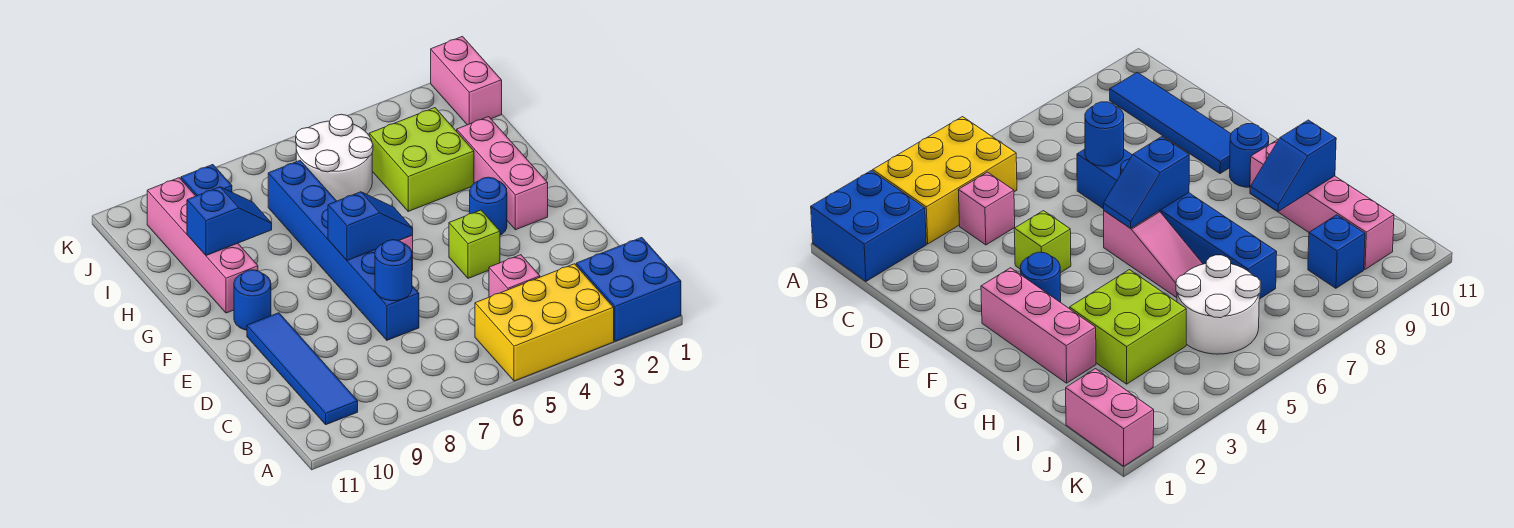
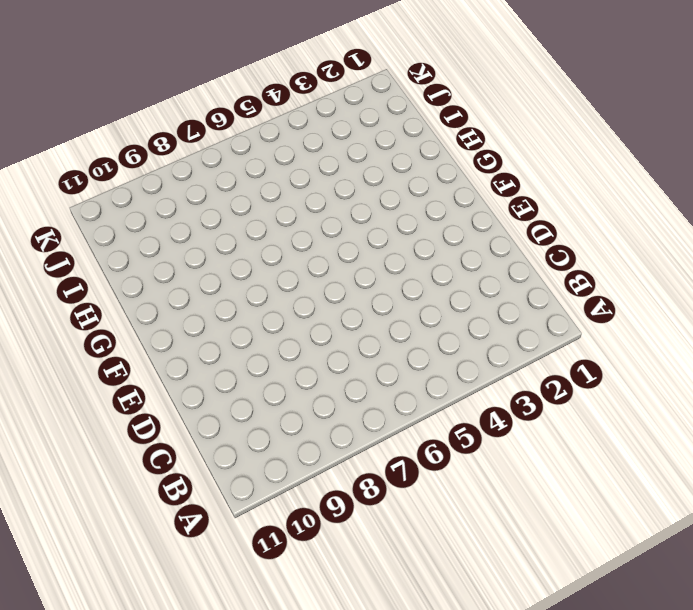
none -> blue brick A1:B2 level 1
none -> yellow brick A3:B5 level 1
none -> blue tile B10:E10 level 1

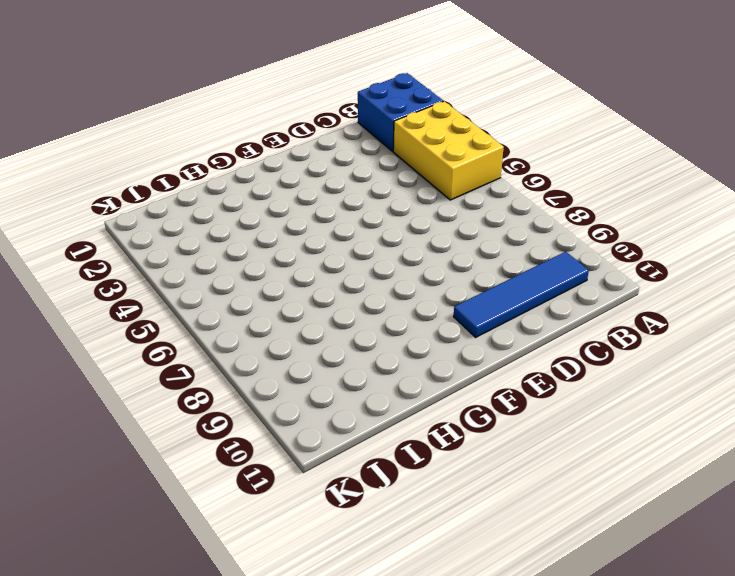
none -> pink brick C4 level 1
none -> blue brick D7:I7 level 1
none -> lime brick E4 level 1

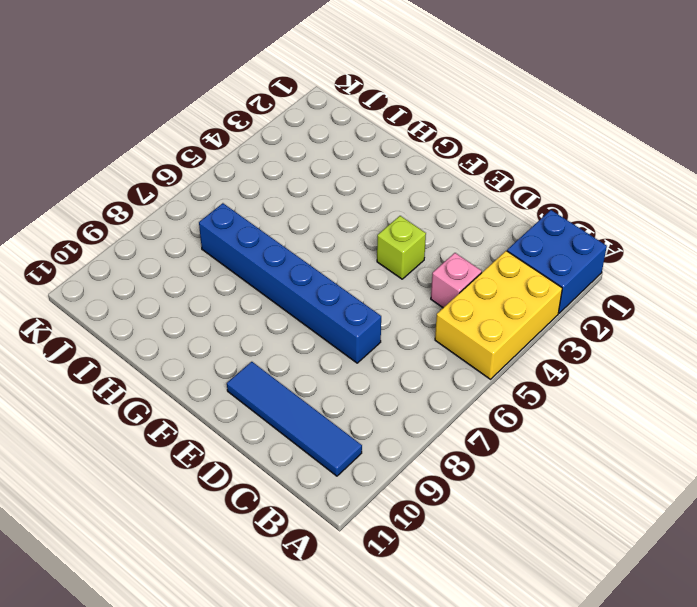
none -> pink brick F2:H2 level 1
none -> blue round brick F3 level 1
none -> pink slope F6:H6 level 1 top F

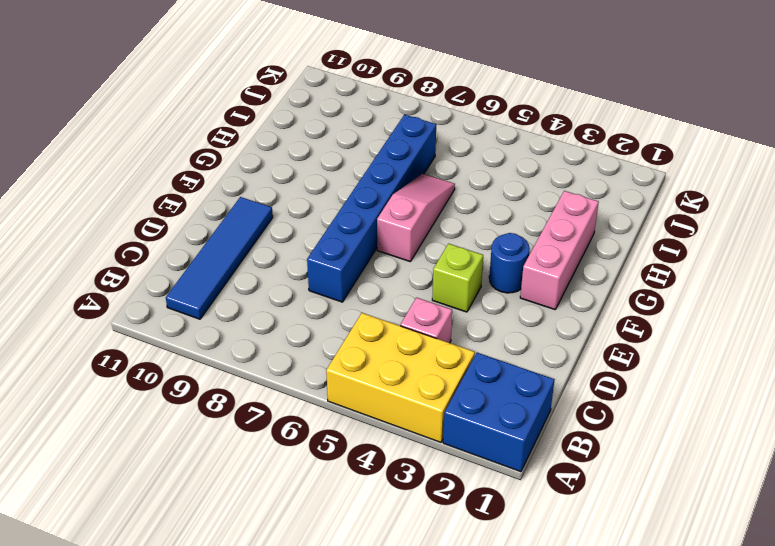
none -> blue round brick F10 level 1
none -> pink brick G10:J10 level 1
none -> lime brick H3:I4 level 1

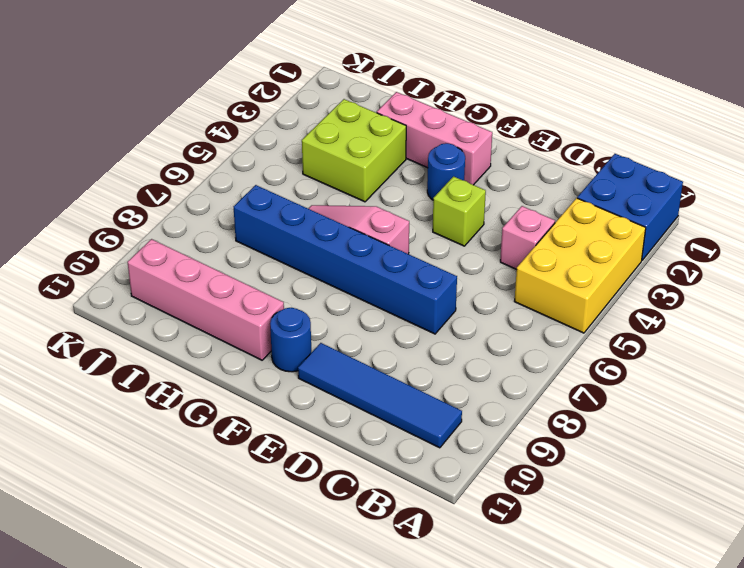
none -> white round brick I5:J6 level 1
none -> pink brick J1:K1 level 1
none -> blue brick J9 level 1

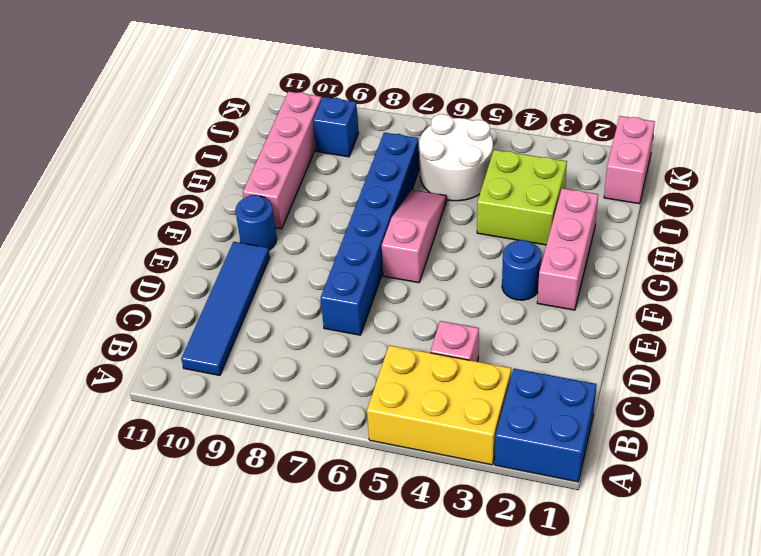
none -> lime brick E4 level 1
none -> blue round brick D7 level 2
none -> blue slope F6:F7 level 2 top 7

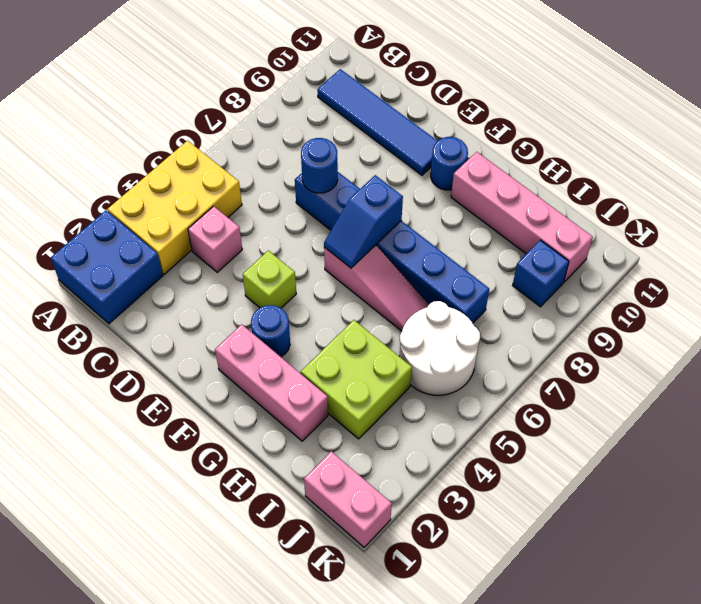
none -> blue slope H9:H10 level 2 top 10

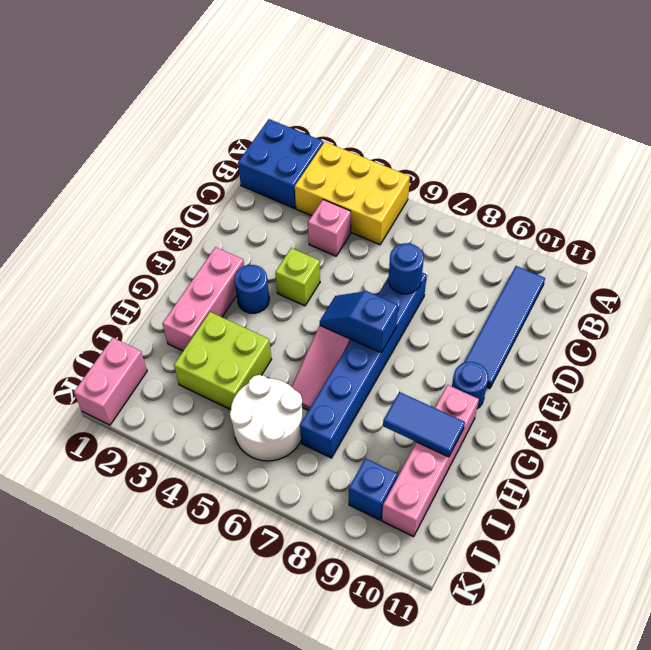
blue tile H9:H10 level 2 -> blue slope H9:H10 level 2 top 10

